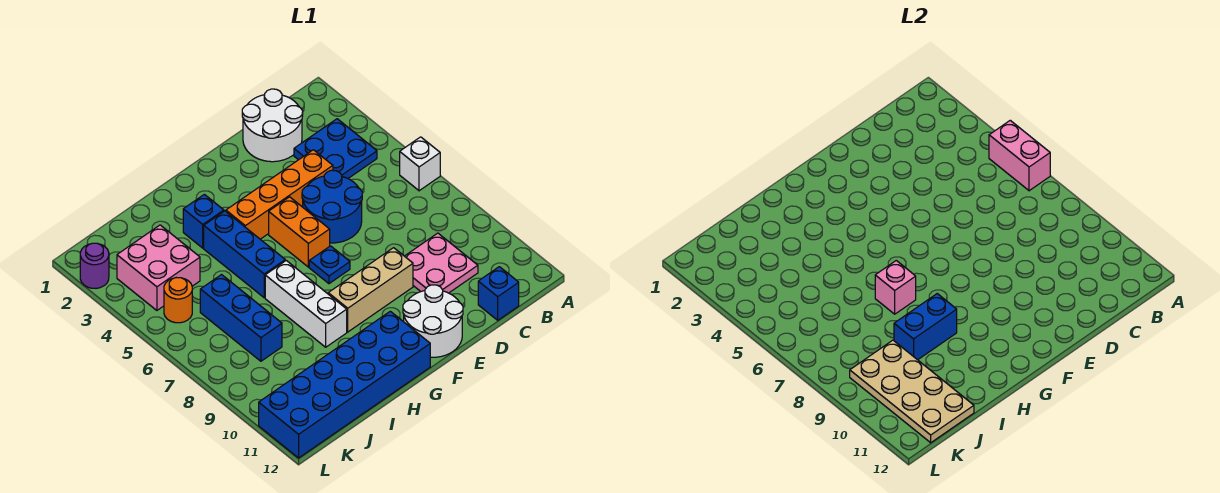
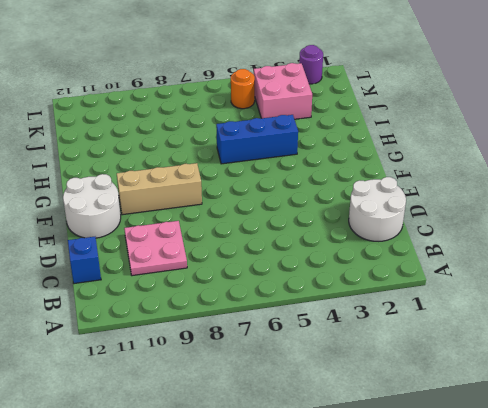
tan brick F8:F10 level 1 -> tan brick E9:G9 level 1
none -> white brick A6 level 1
none -> blue plate B3:C4 level 1
none -> orange brick D4:G4 level 1

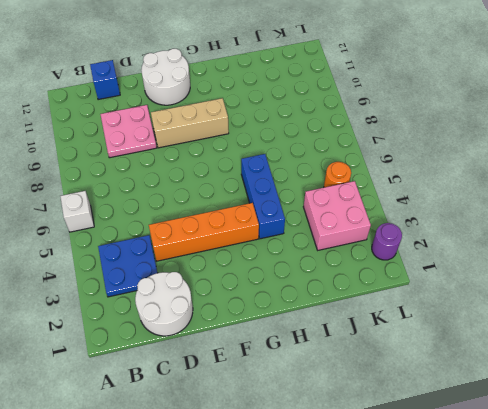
none -> blue round brick D5:E6 level 1
none -> orange brick F5:F6 level 1
none -> blue plate F7 level 1

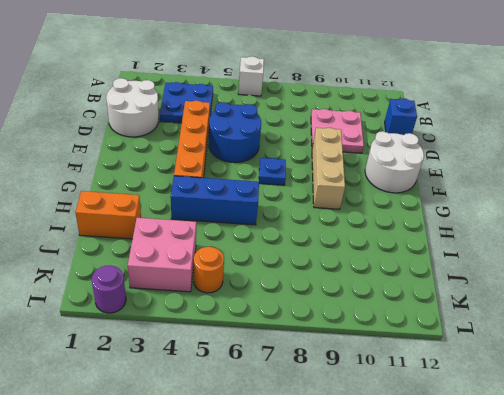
orange brick I1:I2 level 1 -> orange brick F5:F6 level 1
none -> blue brick G11:L12 level 1
none -> blue brick H3 level 1
none -> white brick H7:H9 level 1

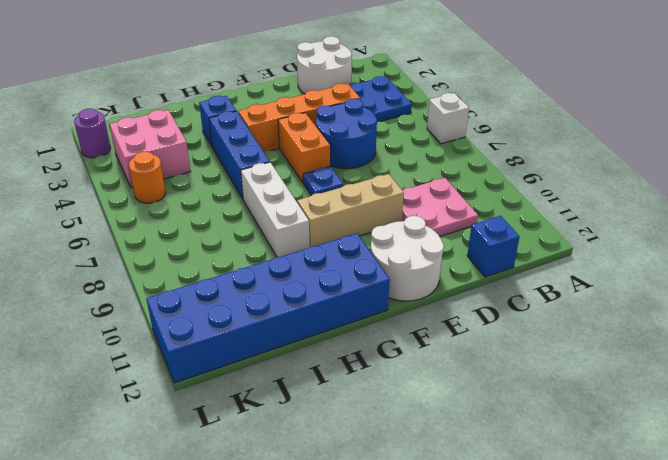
none -> blue brick J6:J8 level 1
none -> pink brick A5:A6 level 2
none -> pink brick H7 level 2

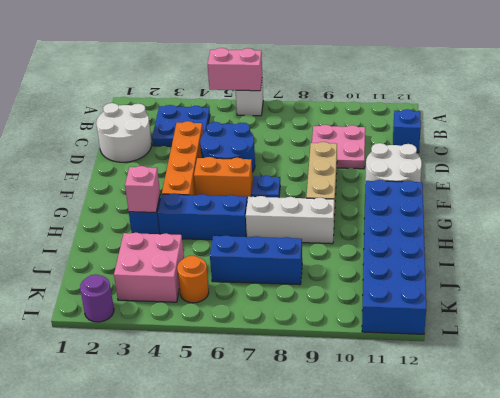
pink brick H3 level 2 -> pink brick H7 level 2
none -> blue brick H9:I9 level 2
none -> tan plate J9:K12 level 2

